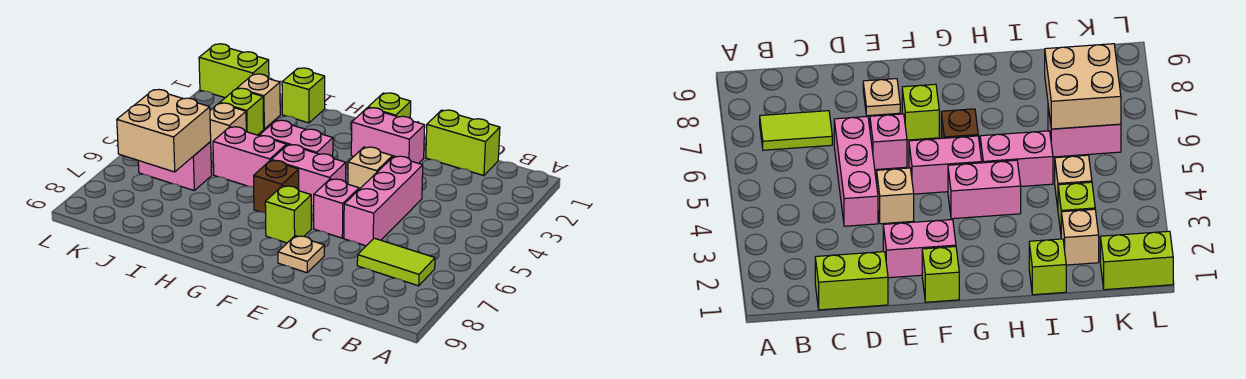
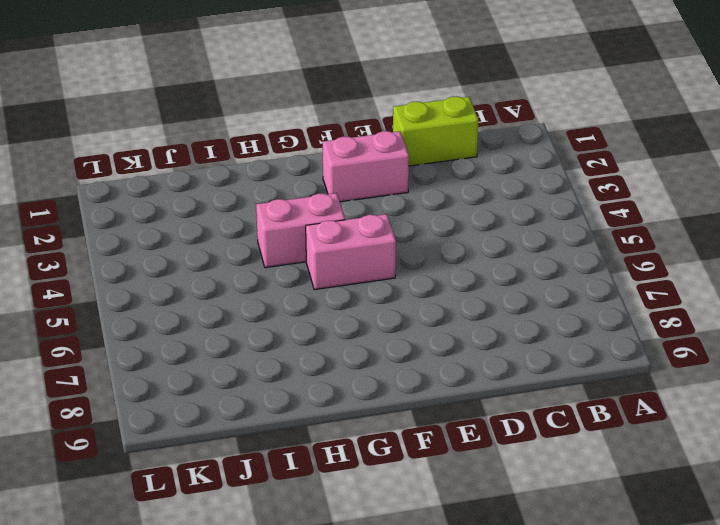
none -> lime tile B7:C7 level 1
none -> pink brick D4:D6 level 1
none -> tan brick E4 level 1

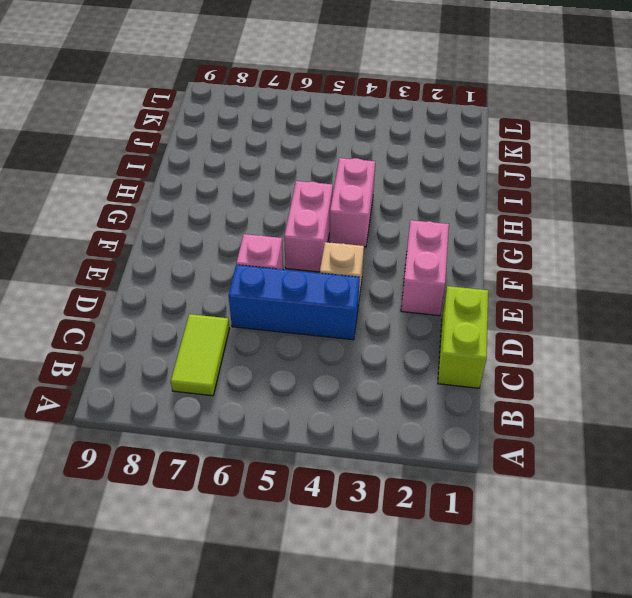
blue brick D4:D6 level 1 -> pink brick D4:D6 level 1
none -> tan plate E8 level 1
none -> lime brick F1 level 1
none -> lime brick F7 level 1

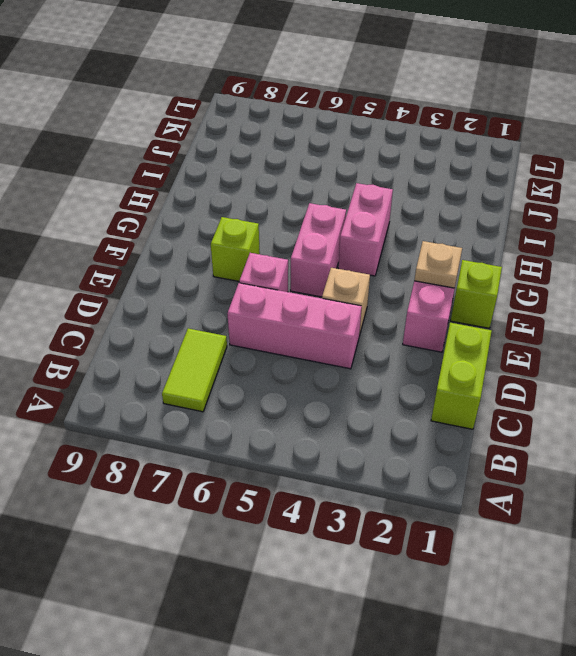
tan plate F2 level 2 -> tan plate E8 level 1
none -> brown brick G6 level 1
none -> pink brick H5:I5 level 1
none -> lime brick I1 level 1

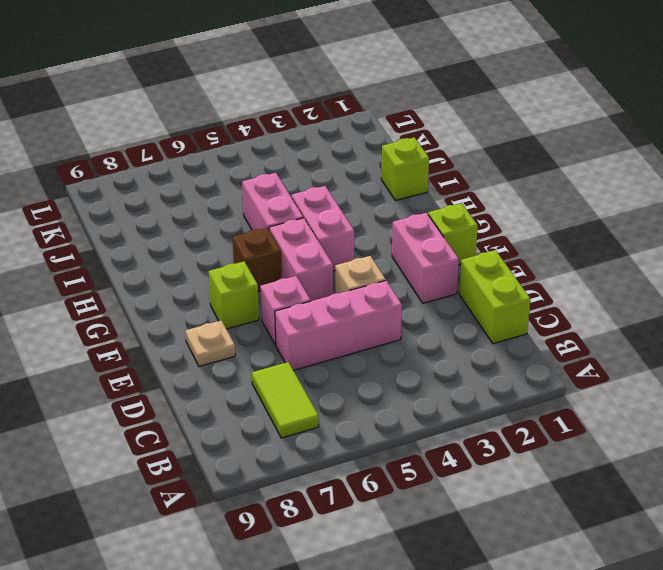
none -> tan brick J2 level 1
none -> lime brick J3 level 1
none -> tan brick J4 level 1

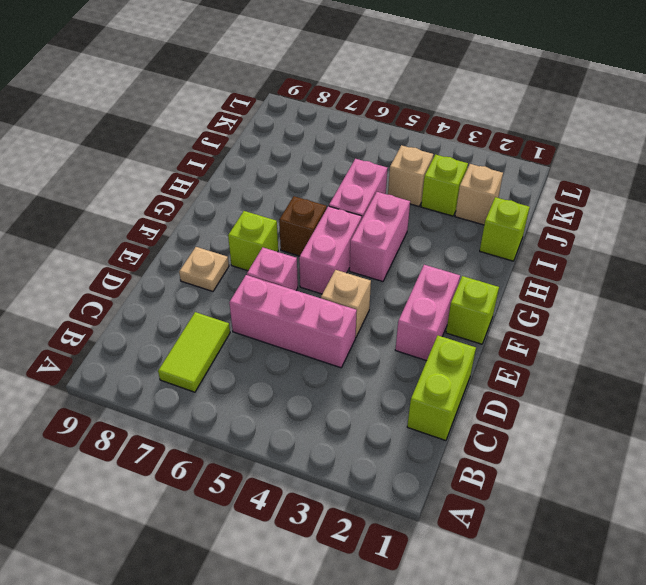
none -> pink brick J6:K6 level 1
none -> lime brick K1:L1 level 1
none -> tan brick J6:K7 level 2

